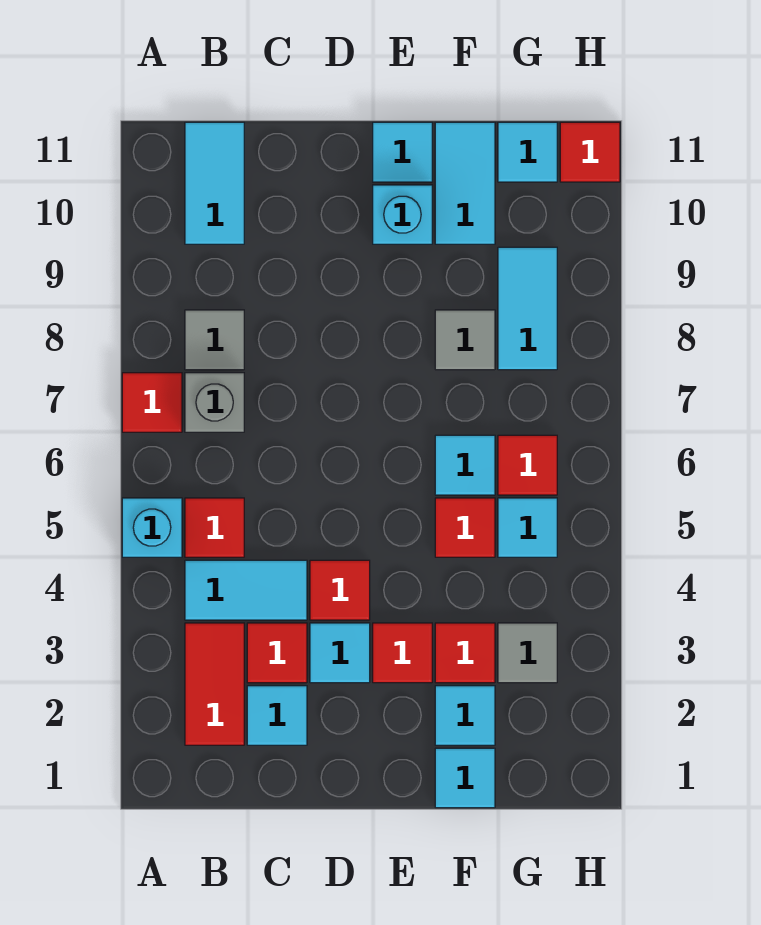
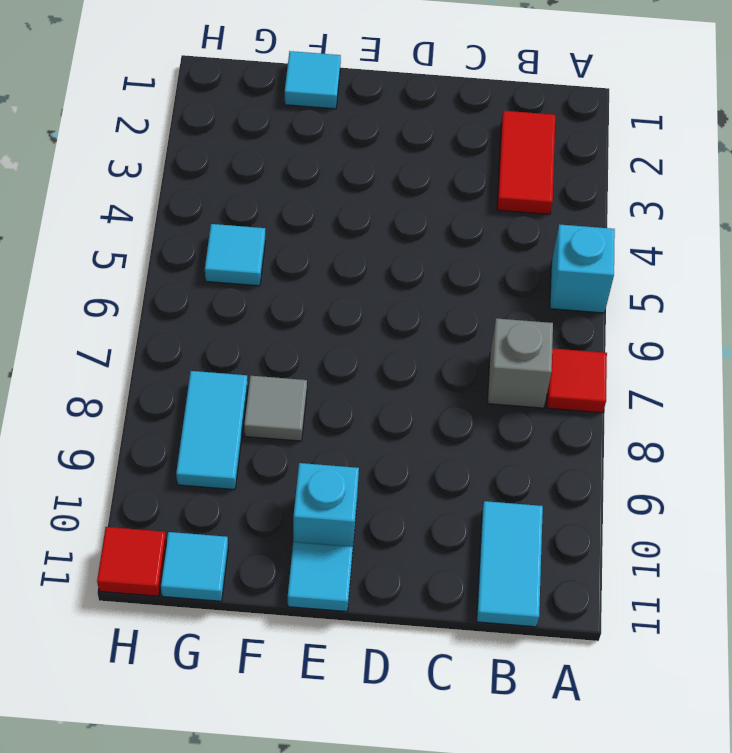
none -> cyan tile B4:C4 level 1
none -> red tile B5 level 1
none -> grey tile B8 level 1

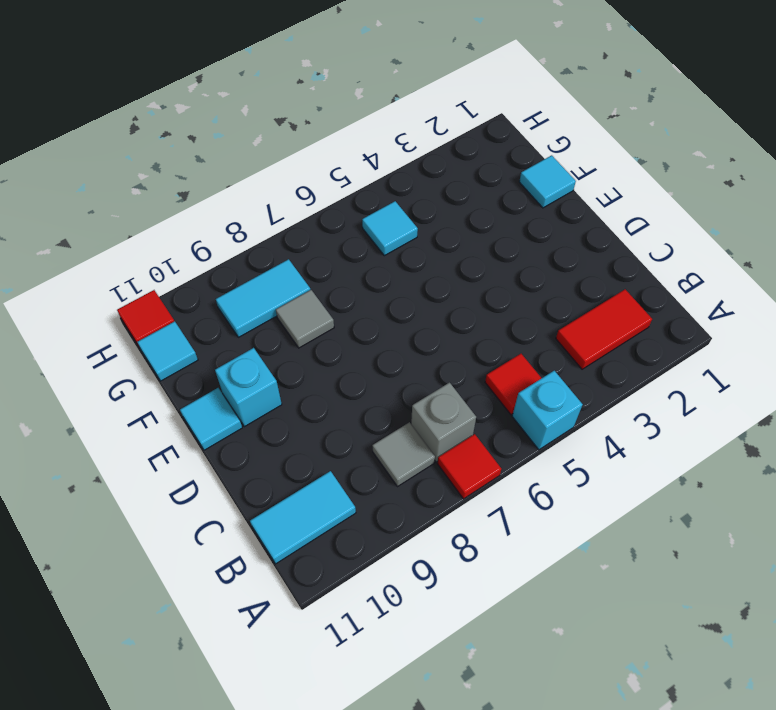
none -> cyan tile B4:C4 level 1
none -> cyan tile C2 level 1
none -> red tile C3 level 1

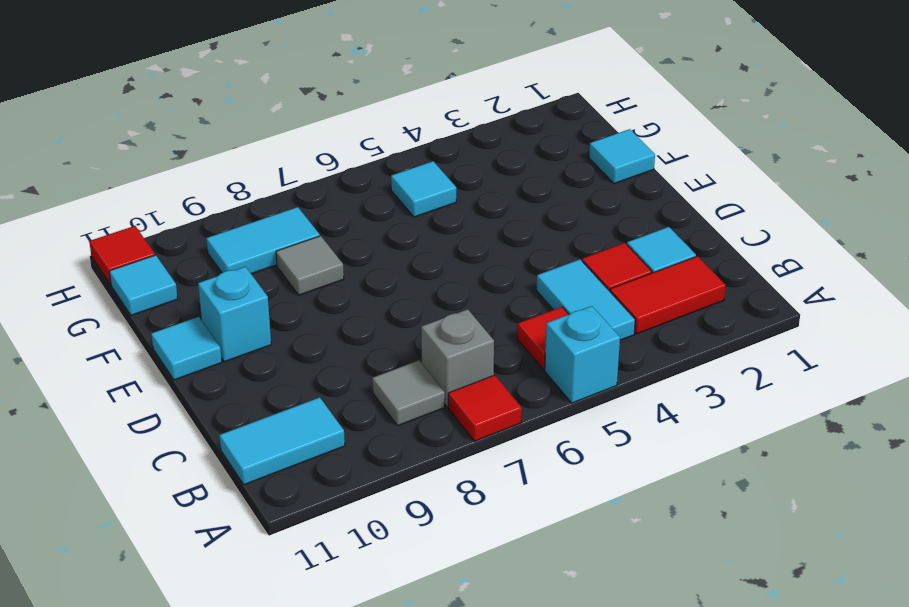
none -> cyan tile D3 level 1
none -> red tile D4 level 1
none -> red tile E3 level 1

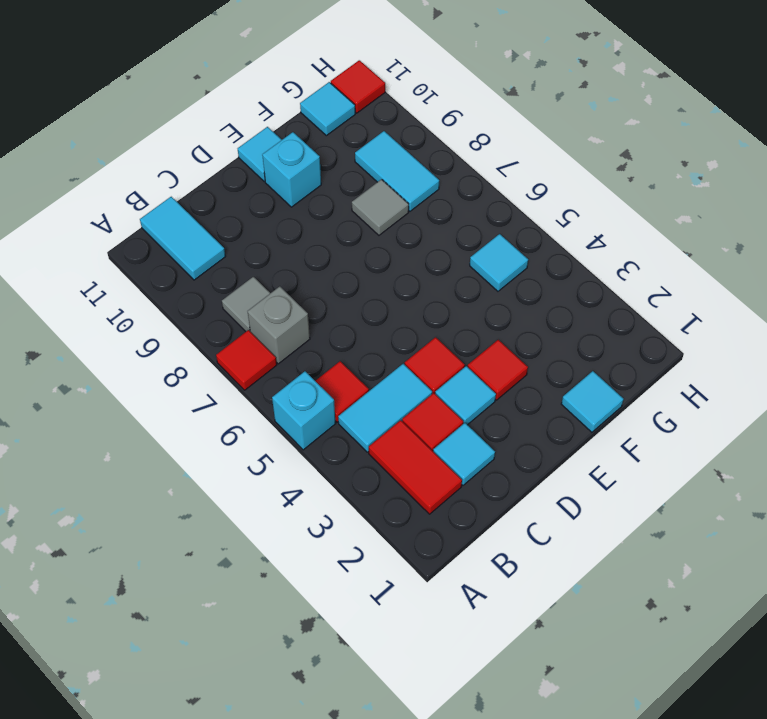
none -> cyan tile F2 level 1
none -> red tile F3 level 1
none -> red tile F5 level 1

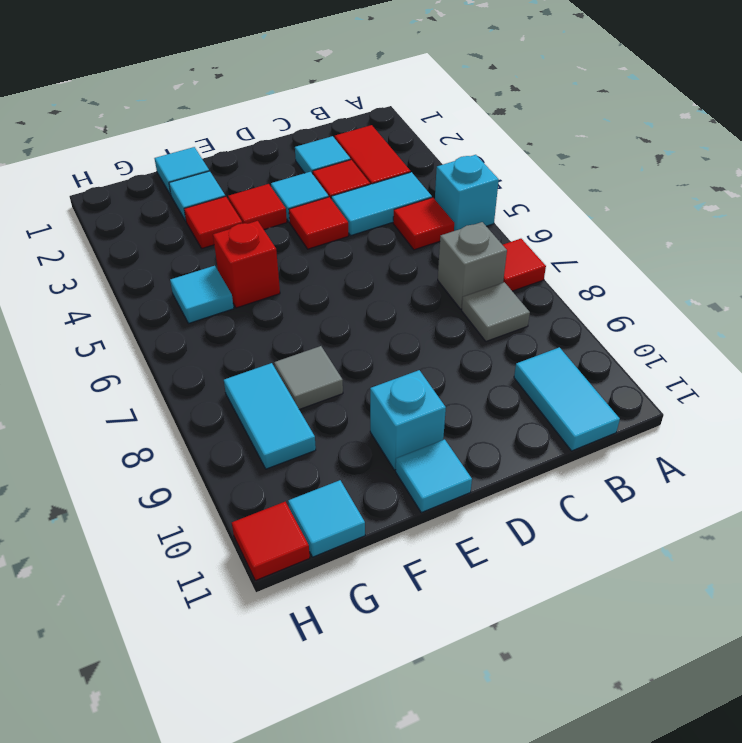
red brick F5 level 1 -> red tile F5 level 1
none -> cyan tile F6 level 1
none -> cyan tile F10:F11 level 1
none -> grey tile G3 level 1

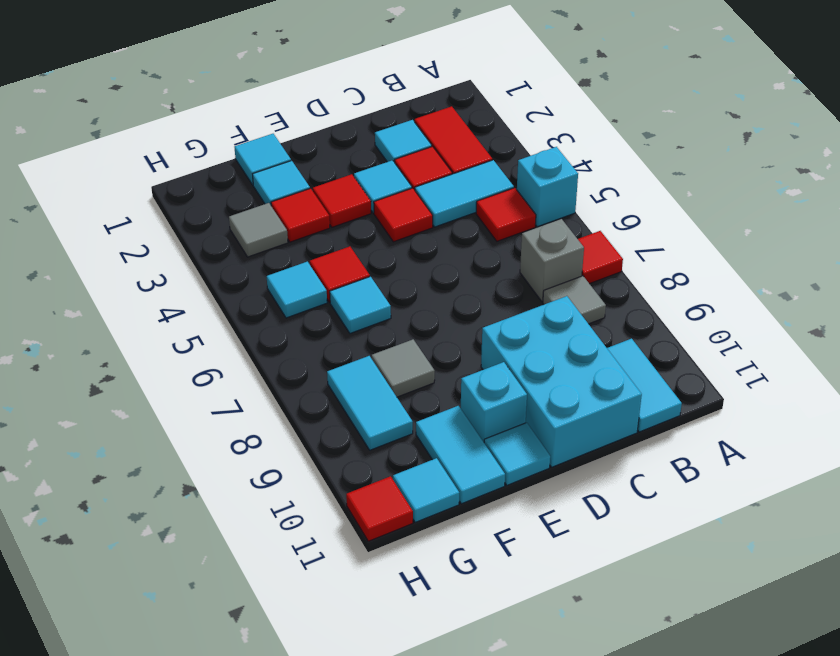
cyan brick C9:D11 level 1 -> none
none -> red tile G6 level 1

